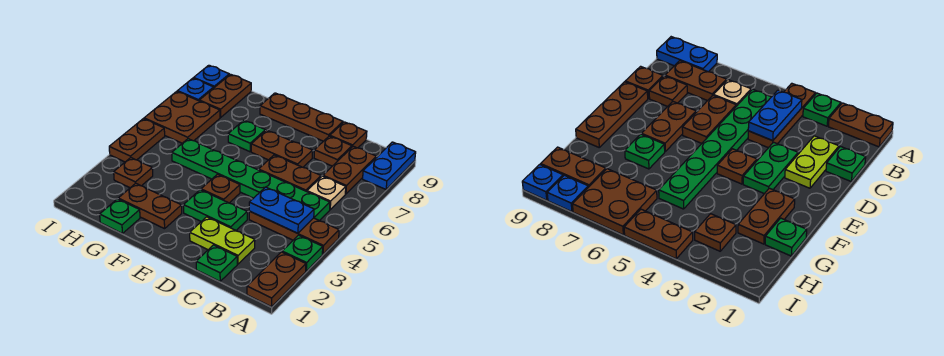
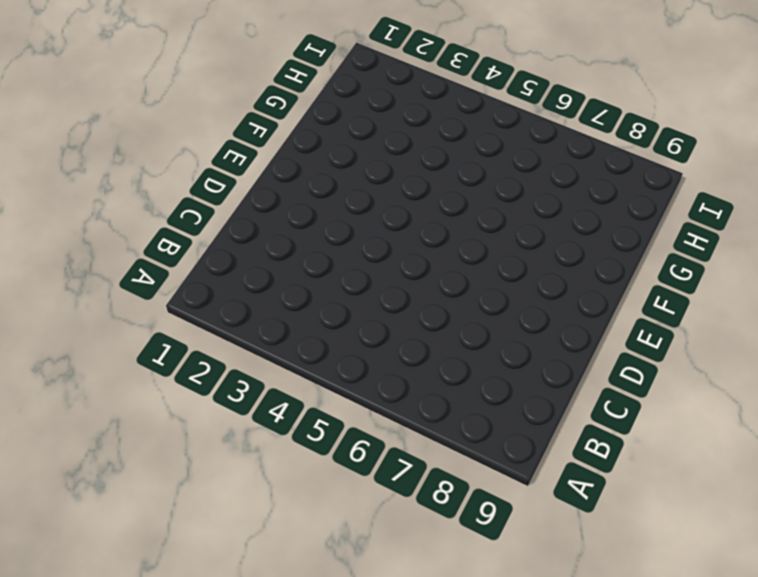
none -> brown plate A1:A2 level 1
none -> green plate A3 level 1
none -> brown plate A4:C4 level 1

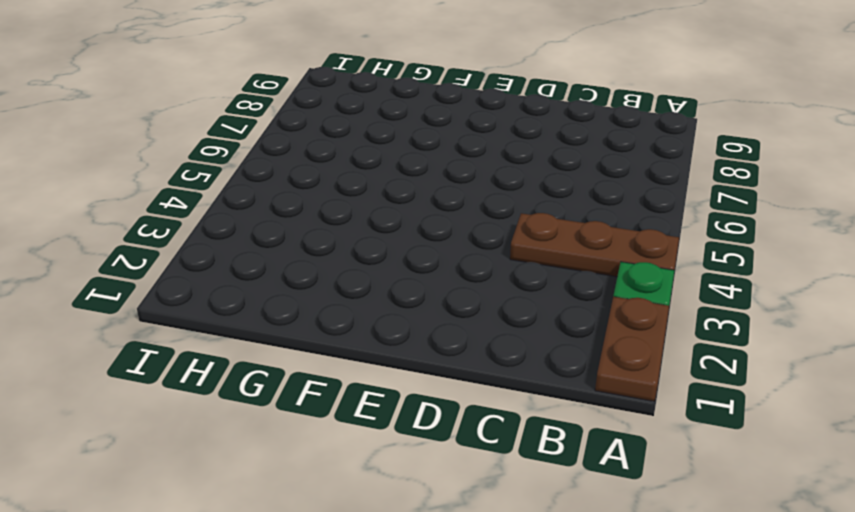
none -> blue plate A8:A9 level 1
none -> green plate B5:G5 level 1
none -> tan plate B6 level 1

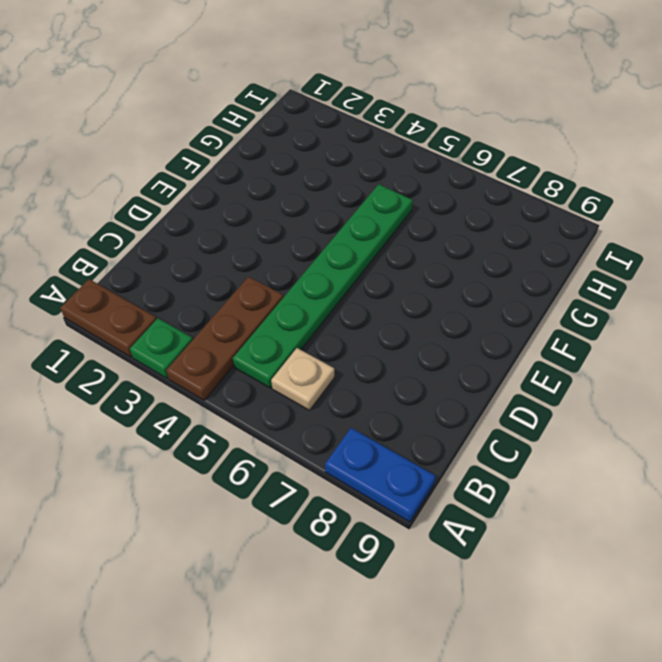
none -> brown plate B7:B8 level 1
none -> green plate C1 level 1
none -> lime plate C2:D2 level 1

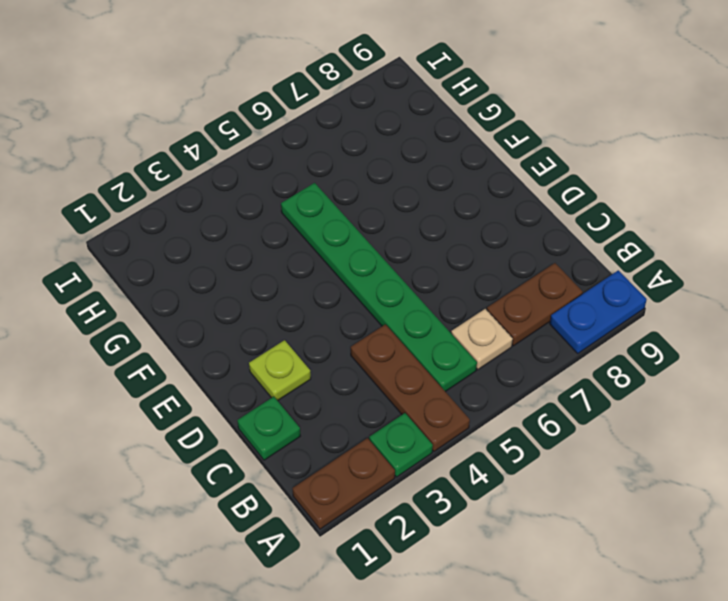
lime plate D2 level 1 -> lime plate C2:D2 level 1
none -> brown plate C6:D6 level 1
none -> brown plate C8 level 1
none -> brown plate C9 level 1

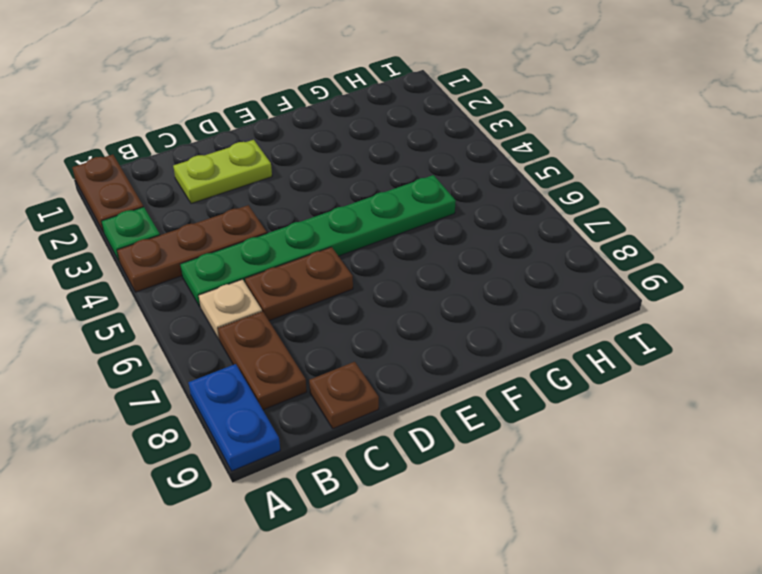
none -> green plate C1 level 1
none -> brown plate C8 level 1
none -> green plate D3:E3 level 1

